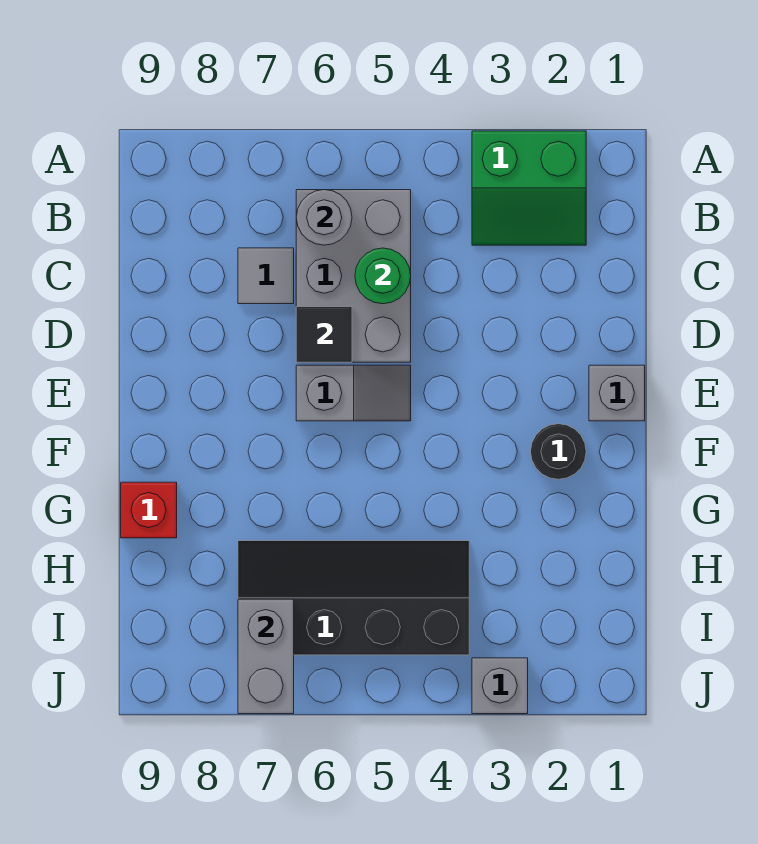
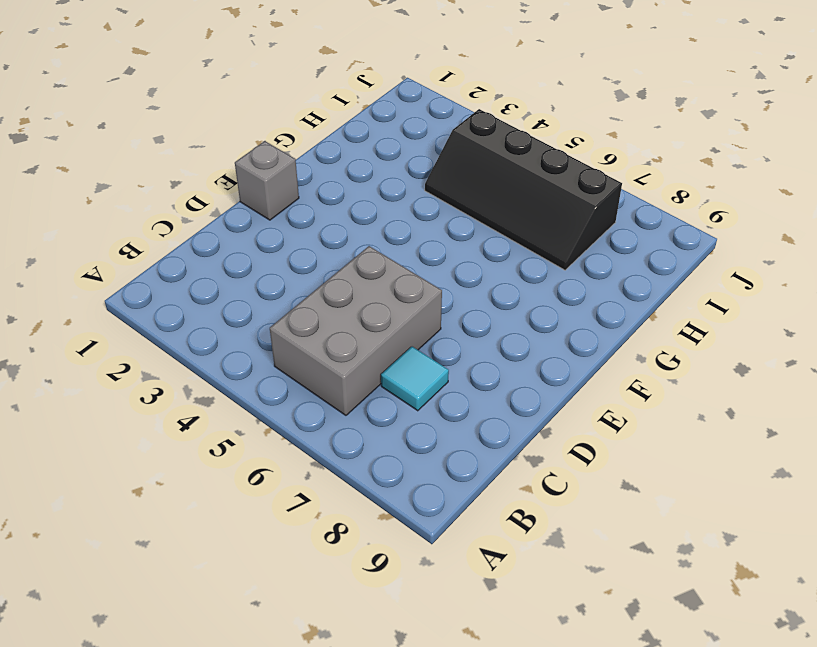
cyan tile C7 level 1 -> grey tile C7 level 1
none -> green slope A2:B3 level 1 top A
none -> grey slope E5:E6 level 1 top 6
none -> black round brick F2 level 1

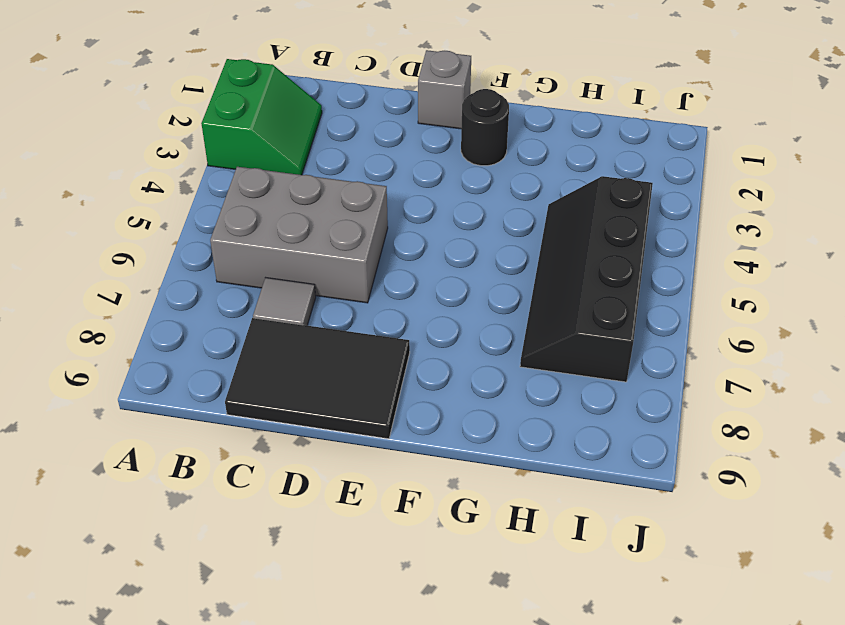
black tile C8:E9 level 1 -> none
none -> grey slope E5:E6 level 1 top 6
none -> red brick G9 level 1
none -> grey brick J3 level 1

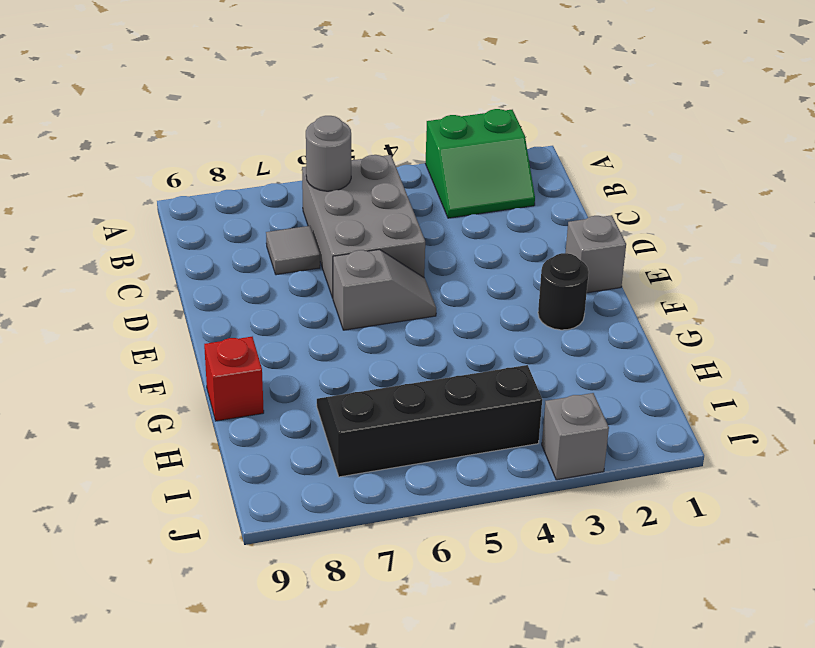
none -> green round brick C5 level 2
none -> black tile D6 level 2
none -> grey brick I7:J7 level 2

